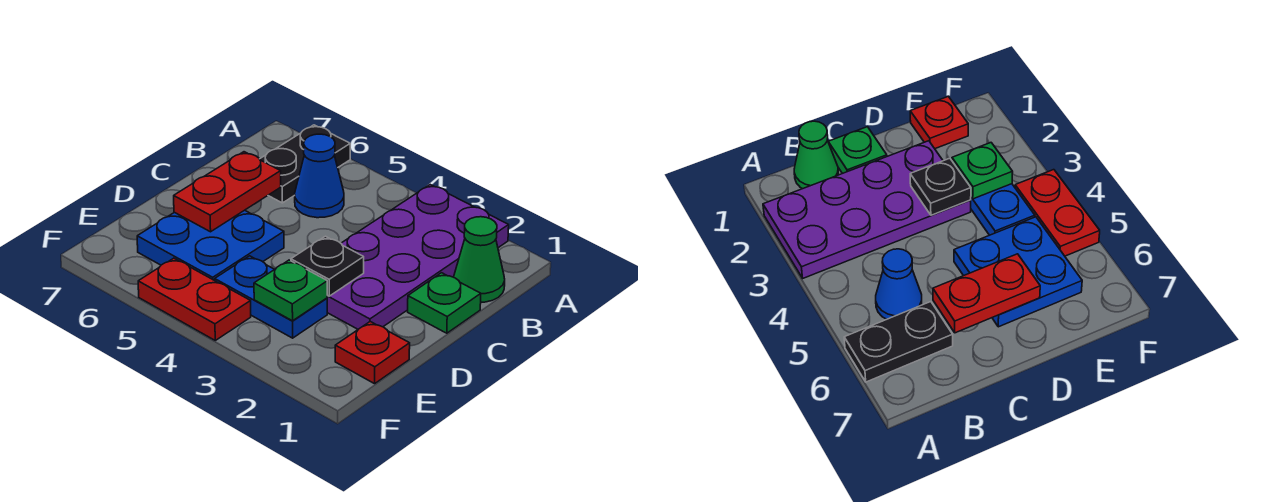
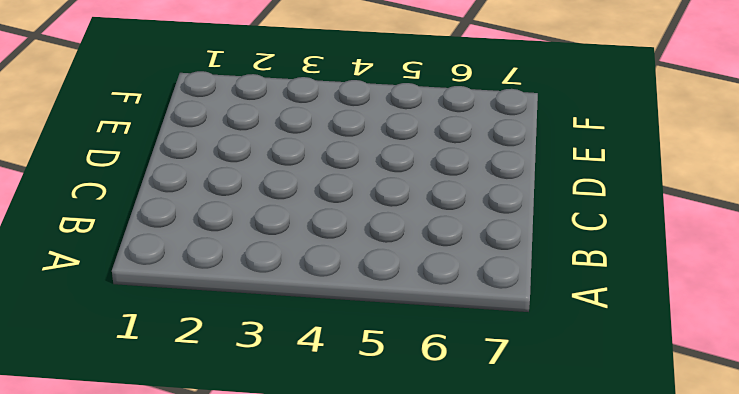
none -> purple plate A2:D3 level 1
none -> black plate A6:B6 level 1
none -> green cone B1 level 1

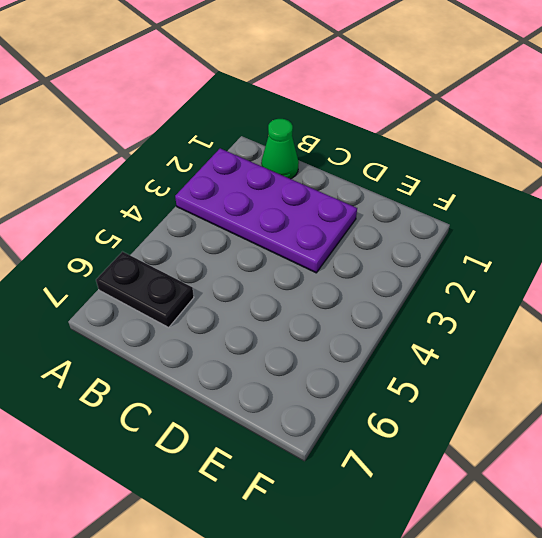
none -> blue cone B5 level 1
none -> green plate C1 level 1
none -> blue plate D5:E6 level 1

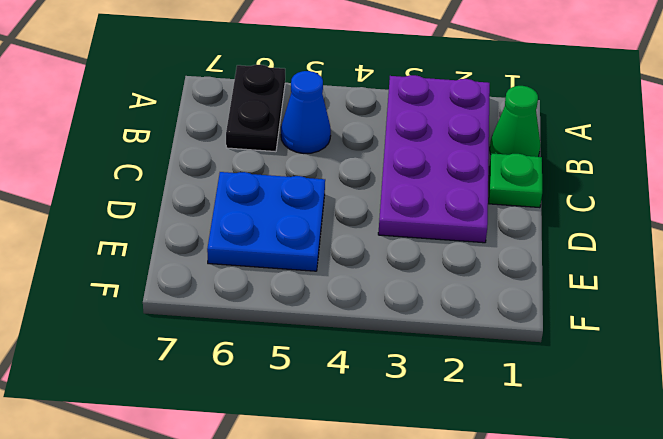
none -> red plate E1 level 1
none -> blue plate E3:E4 level 1
none -> red plate F4:F5 level 1

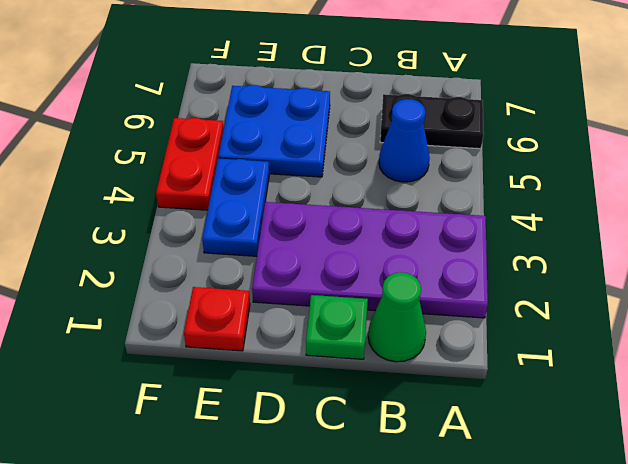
none -> red plate C6:D6 level 2
none -> black plate D3 level 2
none -> green plate E3 level 2

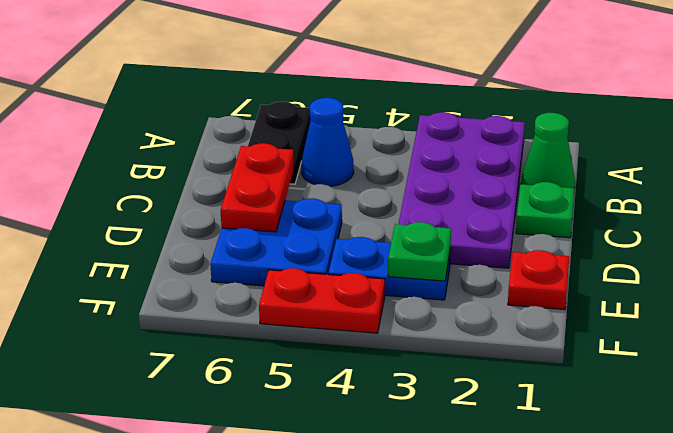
none -> black plate D3 level 2

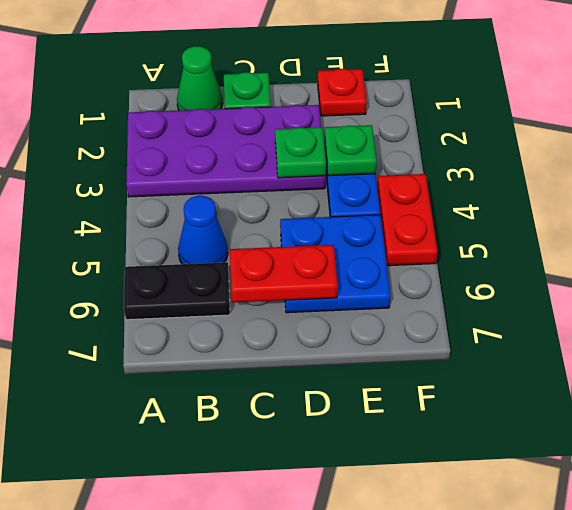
green plate D3 level 2 -> black plate D3 level 2

